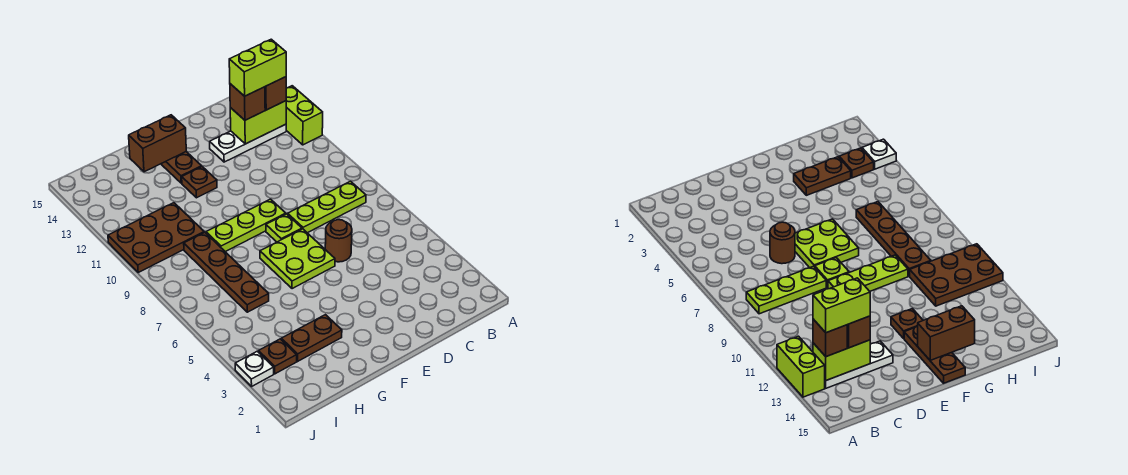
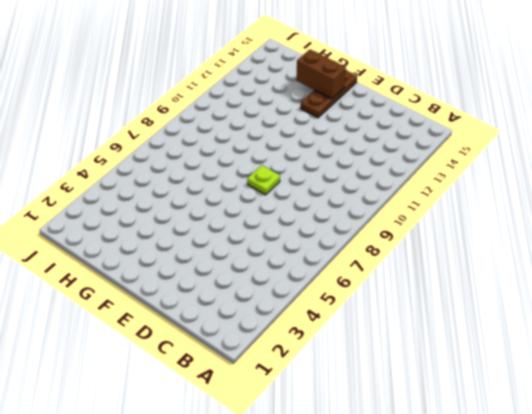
none -> lime brick A12:A13 level 1
none -> lime plate B8:D8 level 1
none -> white plate B13:D13 level 1

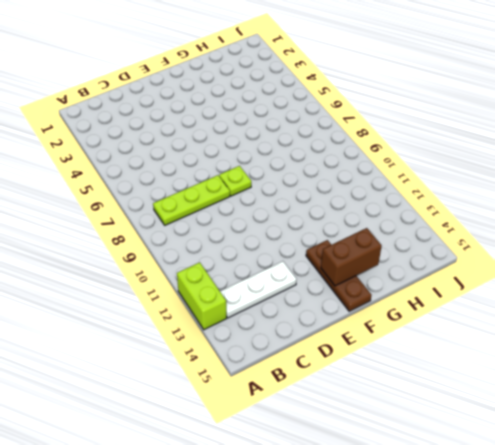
none -> brown round brick D6 level 1
none -> lime plate E6:F7 level 1
none -> lime plate E9:G9 level 1

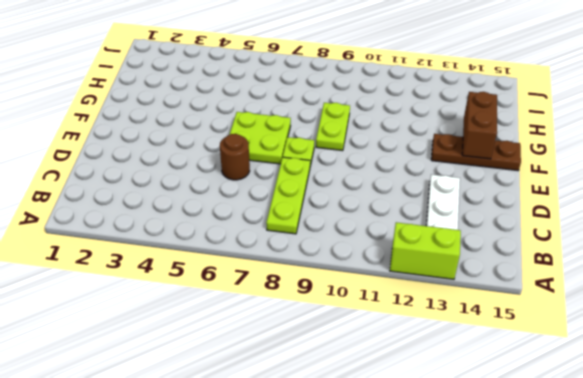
lime plate F9:G9 level 1 -> lime plate E9:G9 level 1
none -> brown plate F12 level 1
none -> brown plate G3:H3 level 1
none -> brown plate H6:H9 level 1

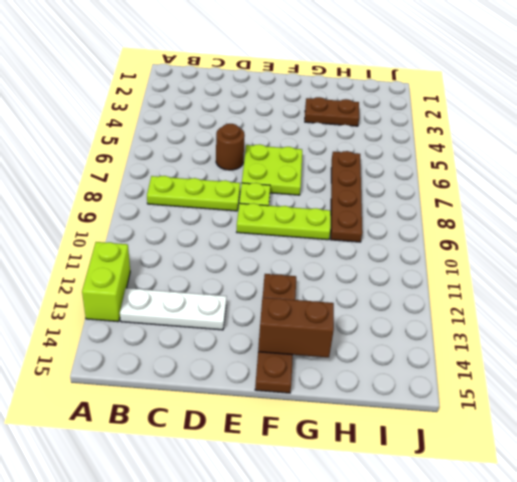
none -> brown plate H10:J11 level 1
none -> brown plate I3 level 1
none -> white plate J3 level 1

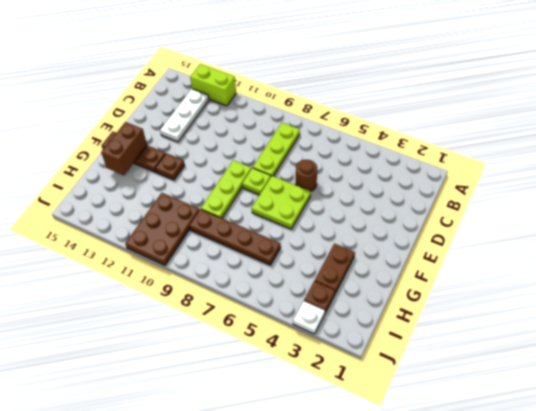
none -> lime brick B13:C13 level 2
none -> brown brick B13 level 3
none -> brown brick C13 level 3

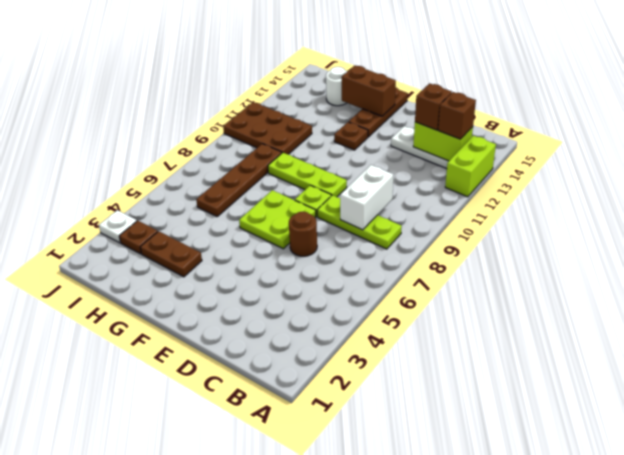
white brick C8:C9 level 2 -> none
white round brick H14 level 1 -> none
none -> lime brick B13:C13 level 4

